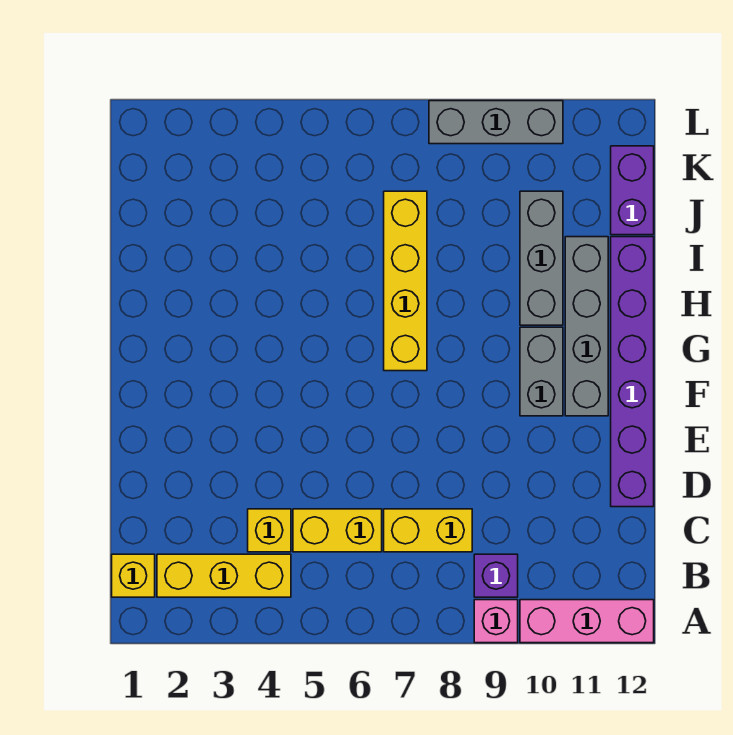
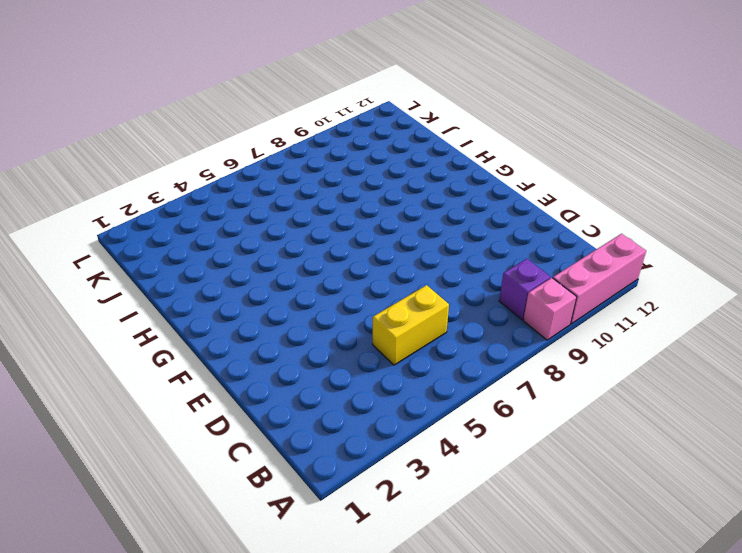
none -> yellow brick B1 level 1
none -> yellow brick B2:B4 level 1
none -> yellow brick C4 level 1

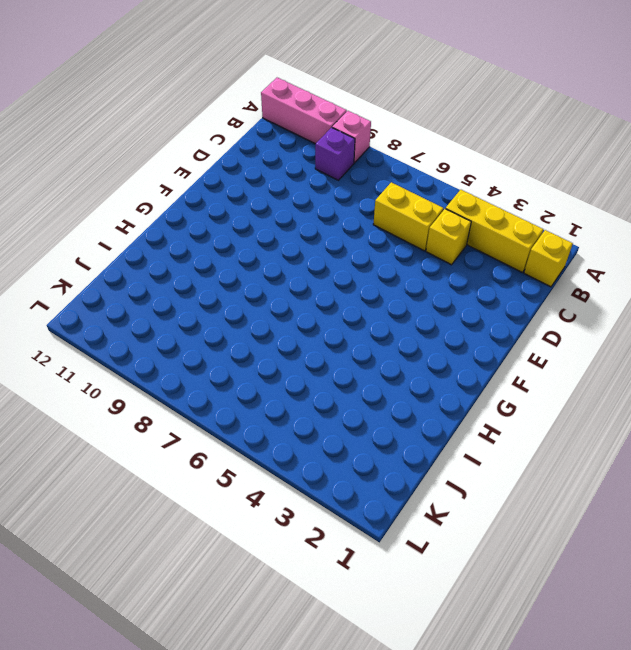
none -> yellow brick C7:C8 level 1
none -> purple brick D12:I12 level 1
none -> grey brick F10:G10 level 1

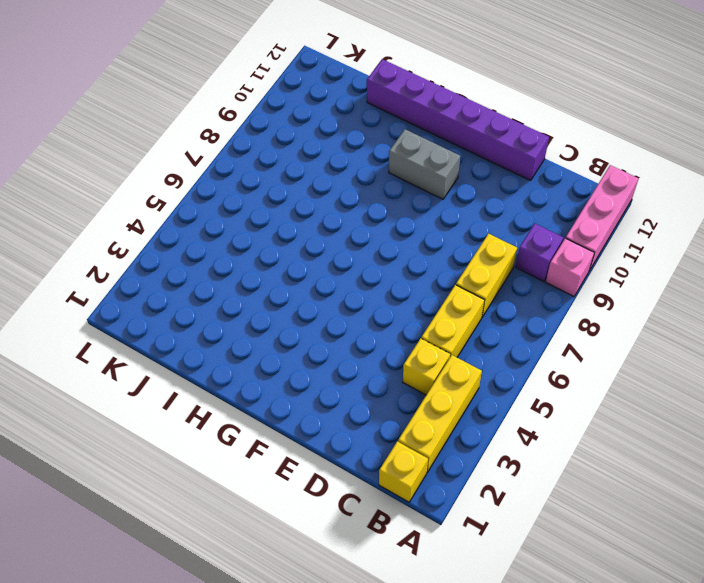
none -> grey brick F11:I11 level 1
none -> yellow brick G7:J7 level 1
none -> grey brick H10:J10 level 1

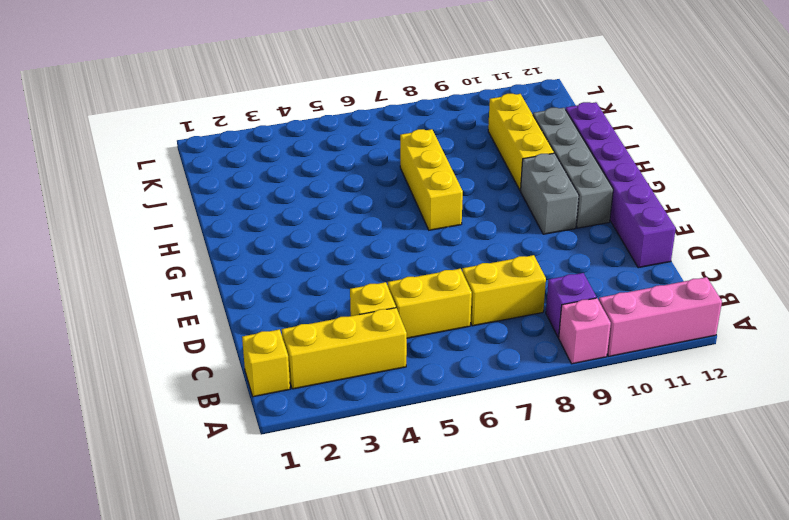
yellow brick G7:I7 level 1 -> yellow brick G7:J7 level 1
yellow brick H10:J10 level 1 -> grey brick H10:J10 level 1
none -> purple brick J12:K12 level 1
none -> grey brick L8:L10 level 1

